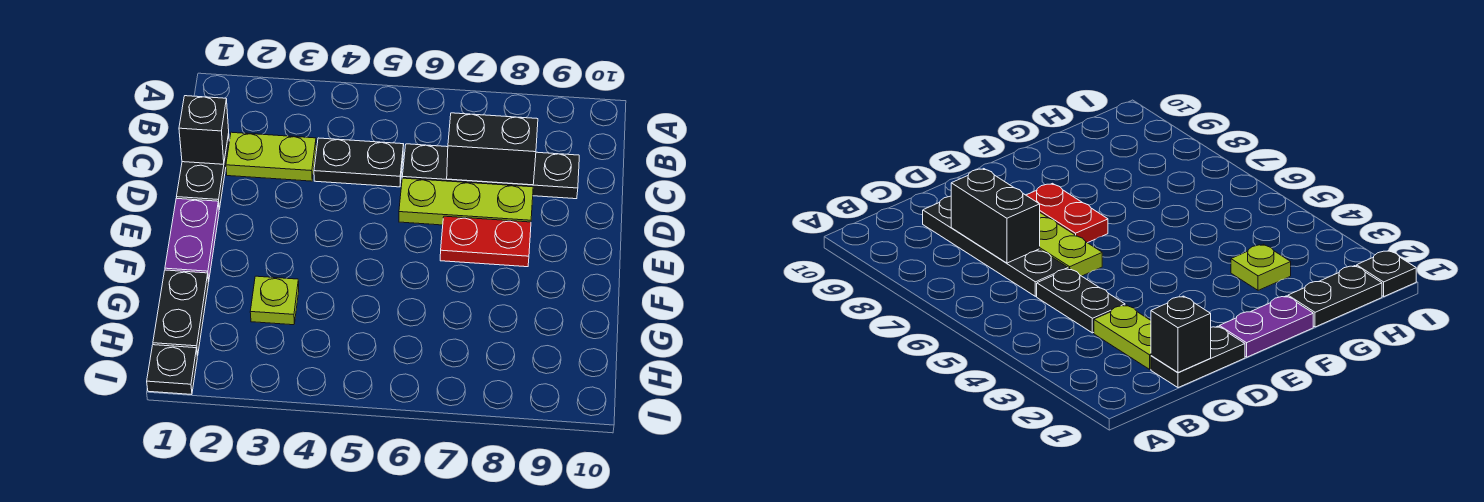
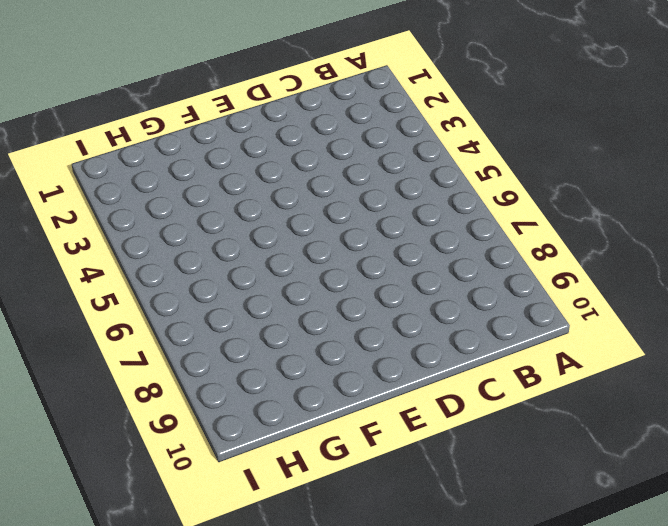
none -> black plate C1:D1 level 1
none -> lime plate C2:C3 level 1
none -> black plate C4:C5 level 1

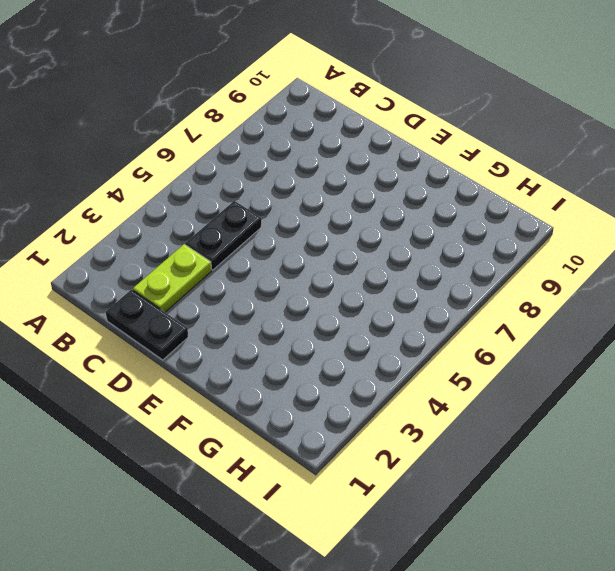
none -> black plate C6:C9 level 1
none -> lime plate D6:D8 level 1
none -> purple plate E1:F1 level 1

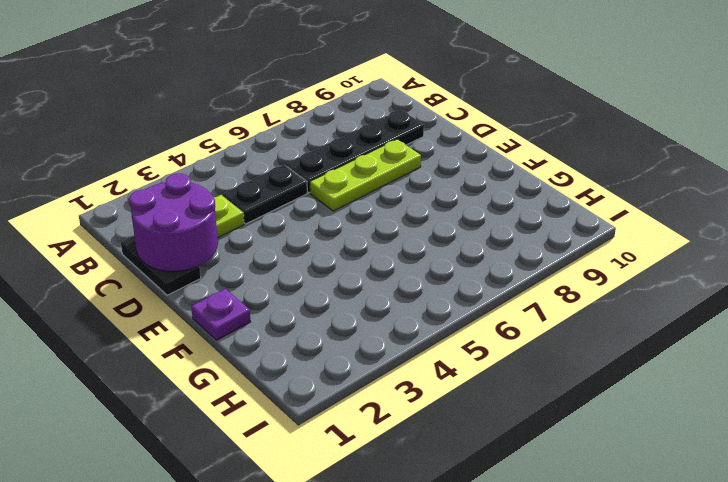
purple round brick C1:D2 level 2 -> black brick C1 level 2
purple plate F1 level 1 -> purple plate E1:F1 level 1
none -> red plate E7:E8 level 1
none -> black plate G1:H1 level 1
none -> lime plate G3 level 1

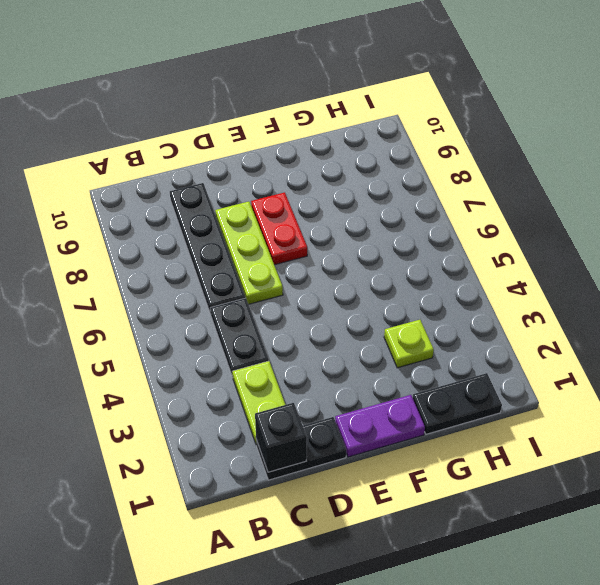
none -> black plate I1 level 1
none -> black brick C7:C8 level 2

